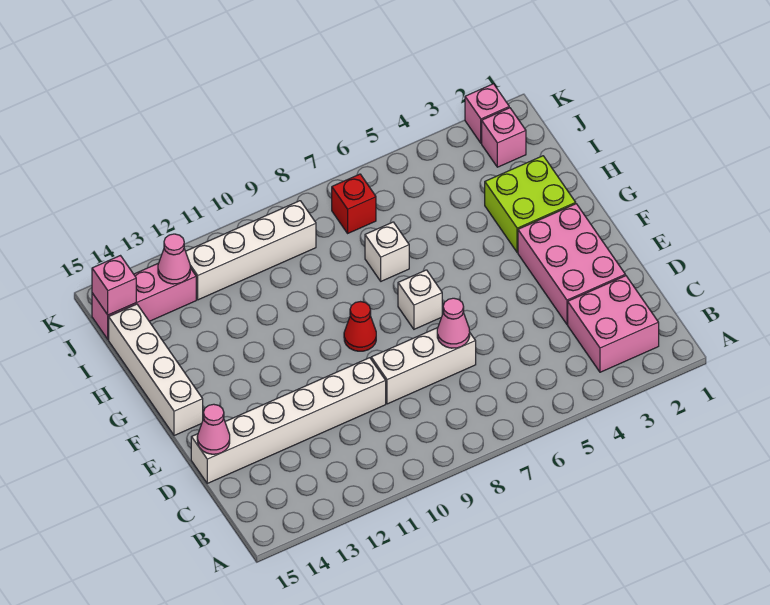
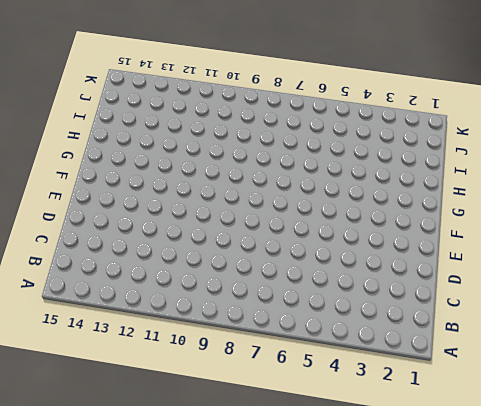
none -> pink brick B2:C3 level 1
none -> pink brick D2:F3 level 1
none -> white brick D7:D9 level 1

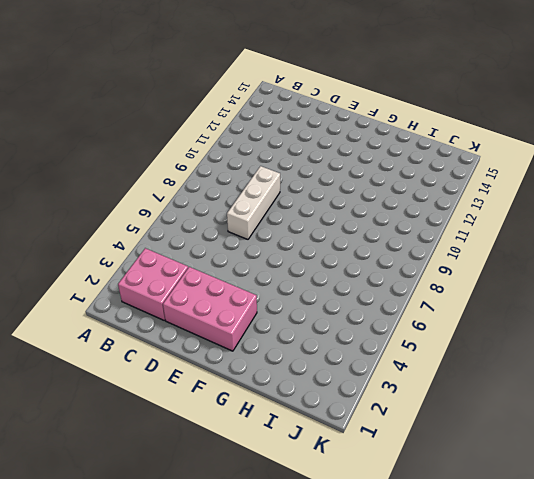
none -> white brick D10:D15 level 1
none -> white brick F7 level 1
none -> red cone F9 level 1

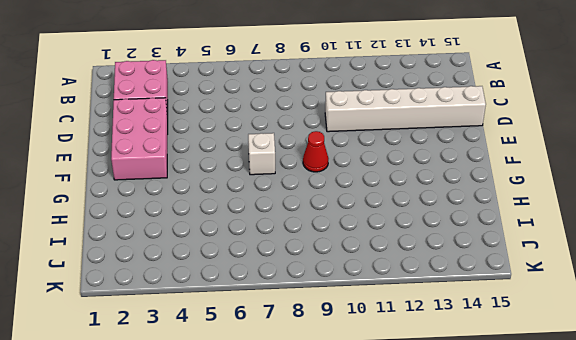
none -> white brick D7:D9 level 1
none -> white brick F15:I15 level 1
none -> lime brick G2:H3 level 1

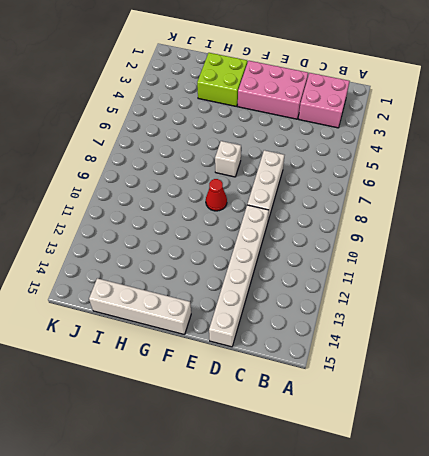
none -> white brick H7 level 1
none -> pink brick J2 level 1
none -> red brick J7 level 1

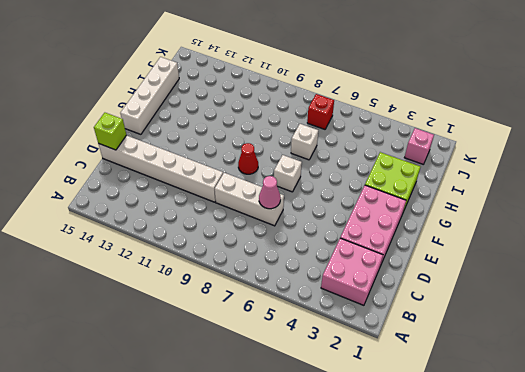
lime brick D15 level 2 -> pink cone D15 level 2
none -> white brick J9:J12 level 1
none -> pink brick J13:J15 level 1
none -> pink brick K2 level 1

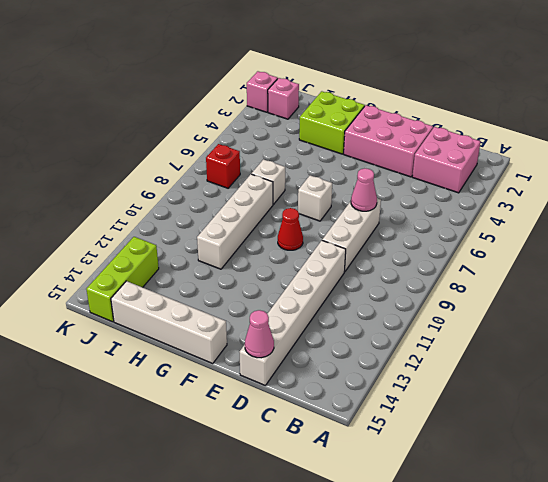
white brick H8:H11 level 1 -> white brick J9:J12 level 1
lime brick J13:J15 level 1 -> pink brick J13:J15 level 1
none -> pink cone J13 level 2
none -> pink brick J15 level 2

